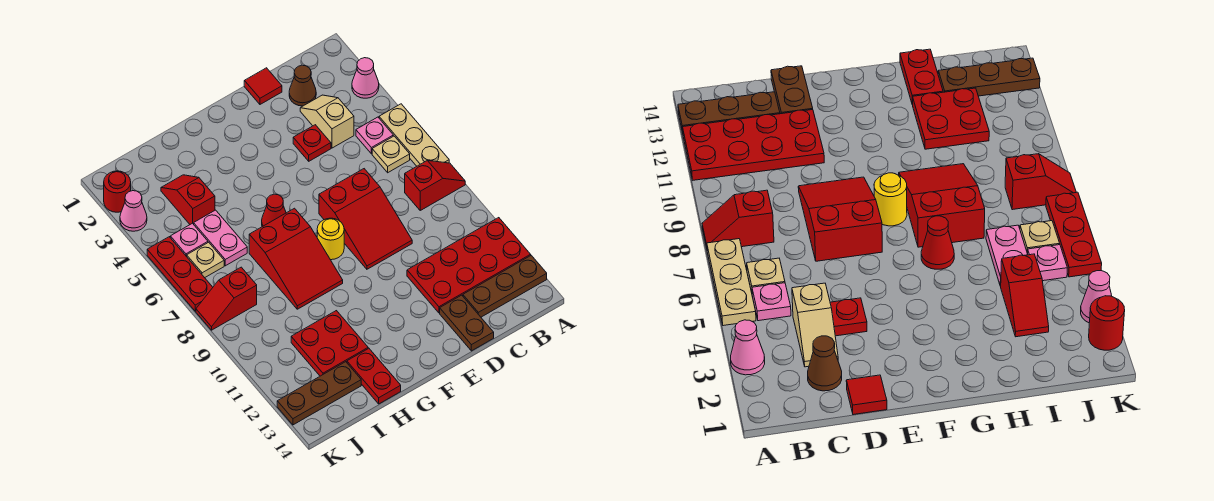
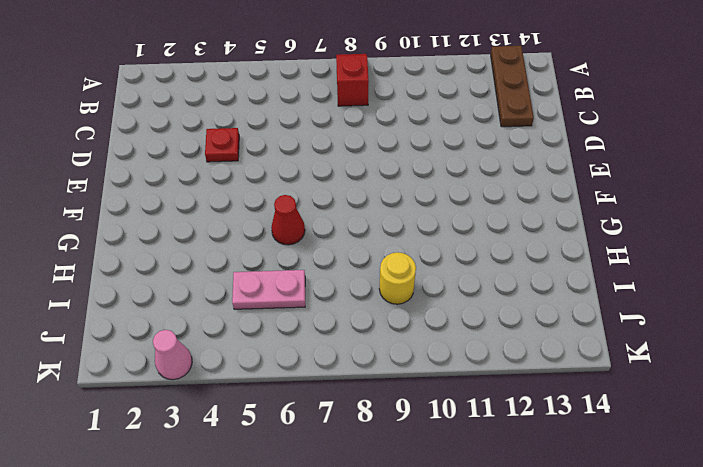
yellow round brick I9 level 1 -> yellow round brick F8 level 1
none -> pink cone A3 level 1
none -> tan plate A5:A7 level 1
none -> red plate A11:D12 level 1

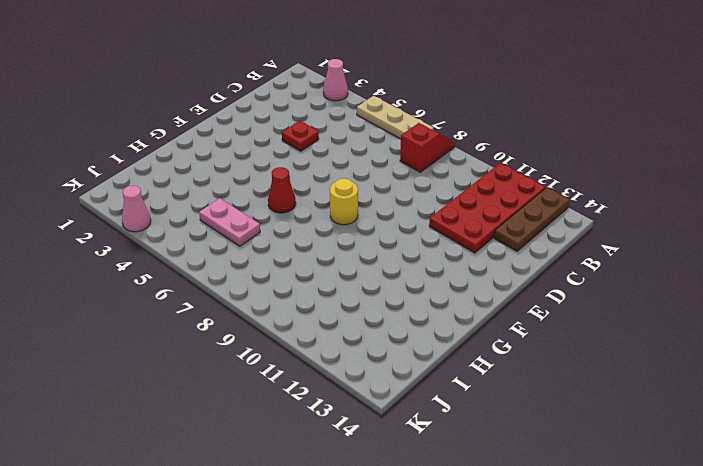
none -> pink plate B5 level 1
none -> tan plate B6 level 1
none -> brown cone C2 level 1

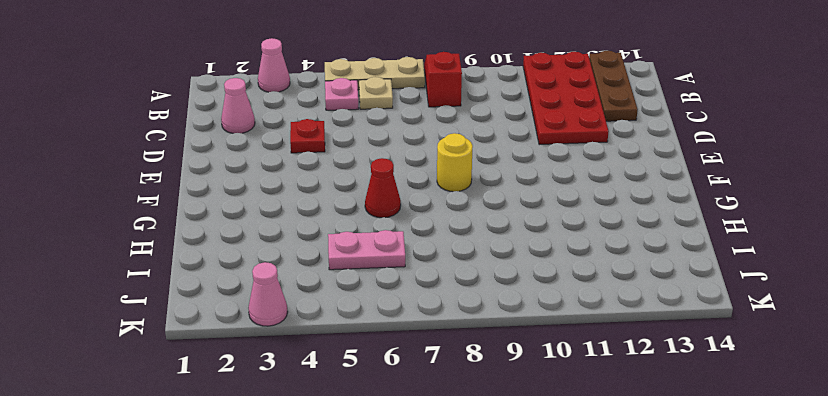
pink cone C2 level 1 -> brown cone C2 level 1
none -> tan slope C3:C4 level 1 top 4
none -> red tile D1 level 1
none -> red slope D7:E9 level 1 top 7

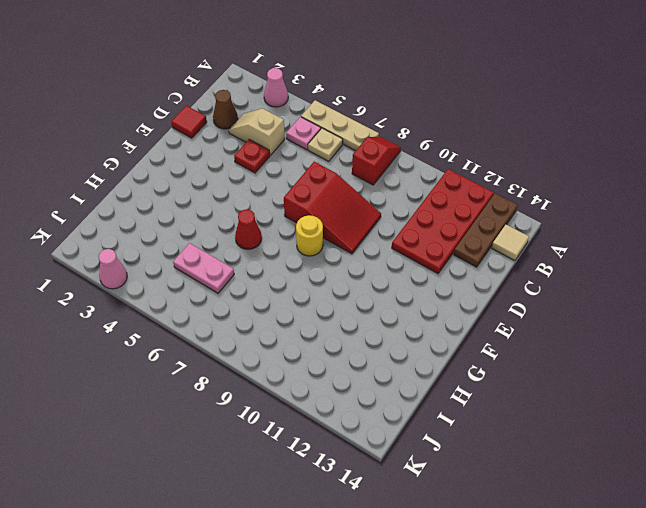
tan tile B14 level 1 -> none
none -> brown plate D13:D14 level 1
none -> red slope G7:H9 level 1 top 7
none -> red plate H11:I12 level 1

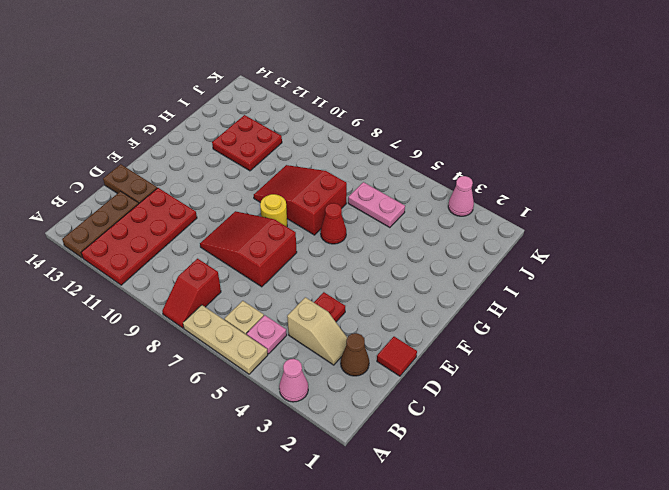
none -> red plate H13:H14 level 1
none -> red slope I3:I4 level 1 top 4
none -> brown plate I13:K13 level 1

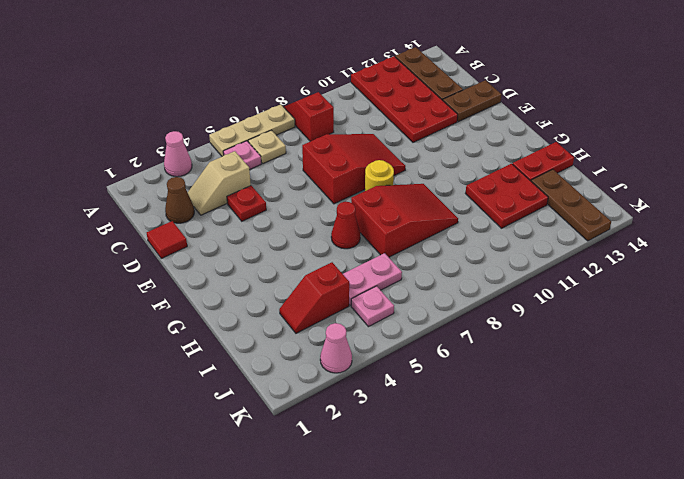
none -> tan plate J6 level 1
none -> red slope J8:K8 level 1 top J
none -> red round brick K2 level 1

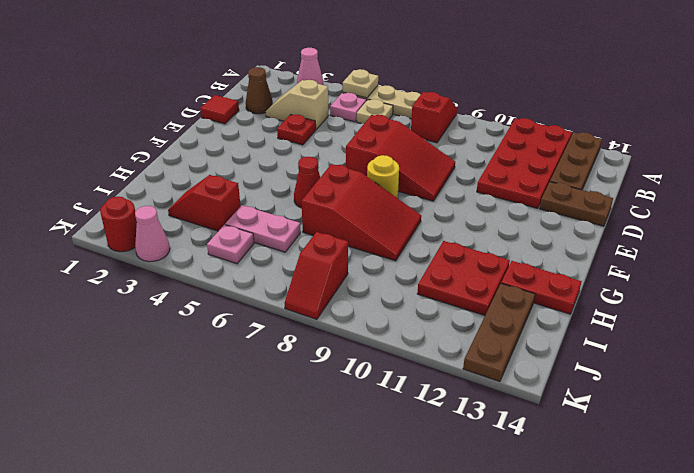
tan plate A5 level 2 -> tan plate J6 level 1
none -> red plate K5:K7 level 1

